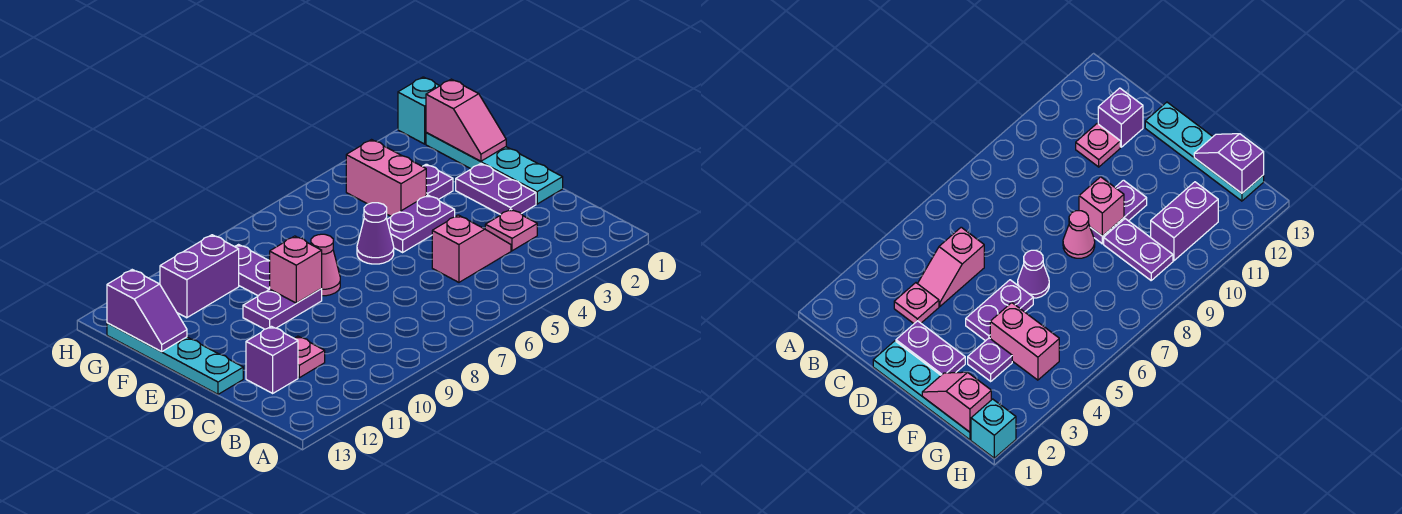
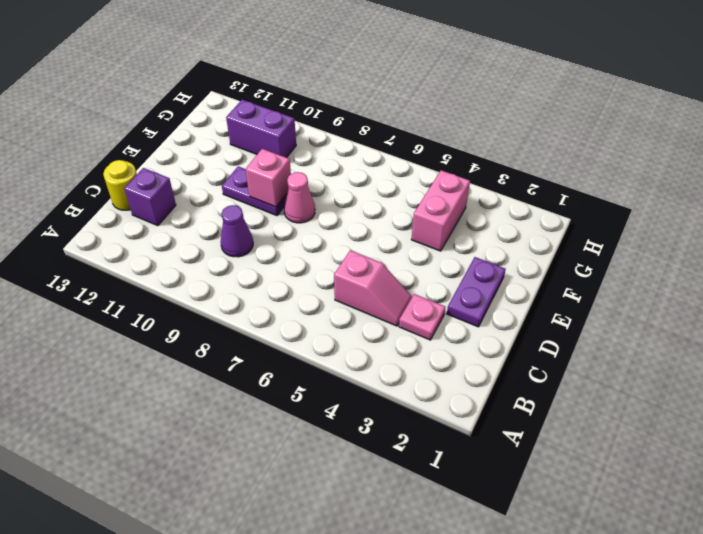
purple cone C9 level 1 -> purple cone E6 level 1
yellow round brick C13 level 1 -> none
none -> pink plate C11 level 1
none -> cyan plate D1:G1 level 1
none -> cyan plate D13:G13 level 1

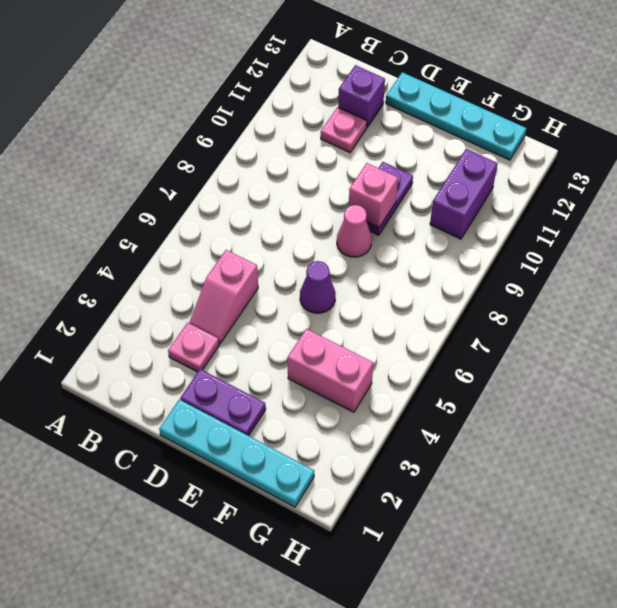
none -> purple plate E4:E5 level 1
none -> purple plate F3 level 1
none -> purple plate F9:G9 level 1

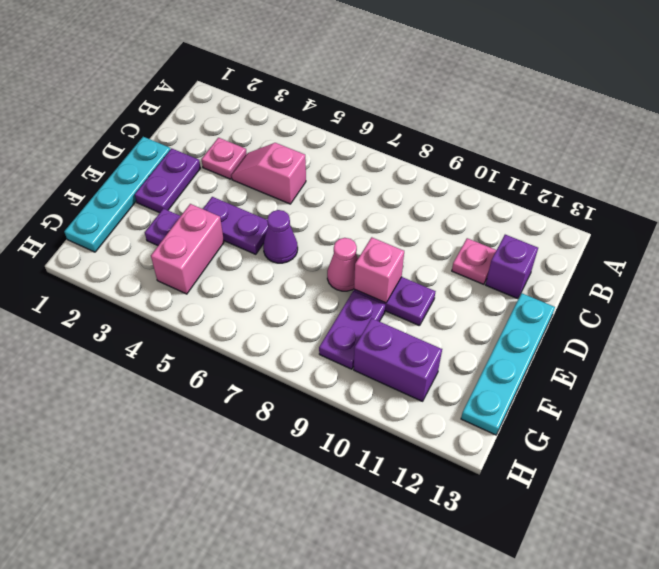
none -> cyan brick H1 level 1
none -> pink slope F1:G1 level 2 top G
none -> purple slope F13:G13 level 2 top G

